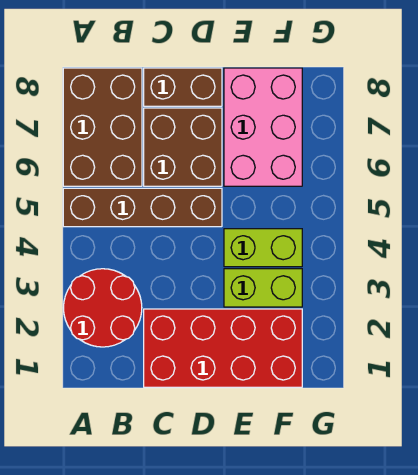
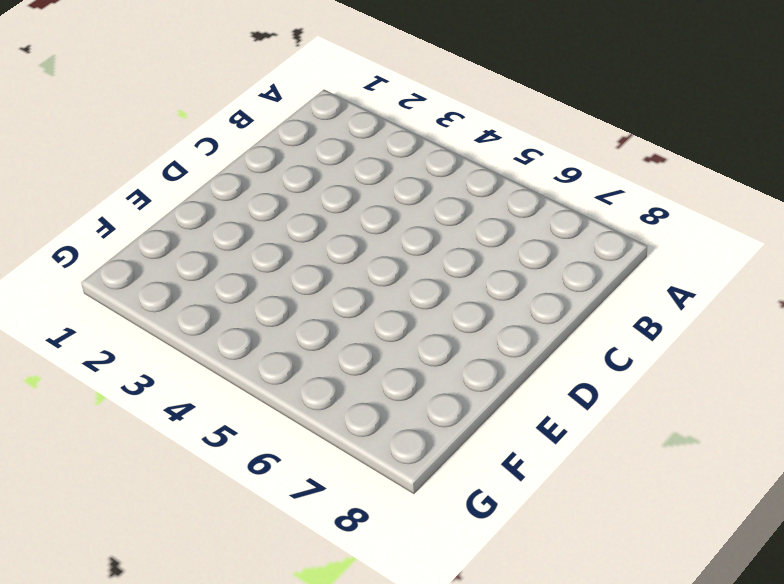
none -> red round brick A2:B3 level 1
none -> brown brick A5:D5 level 1

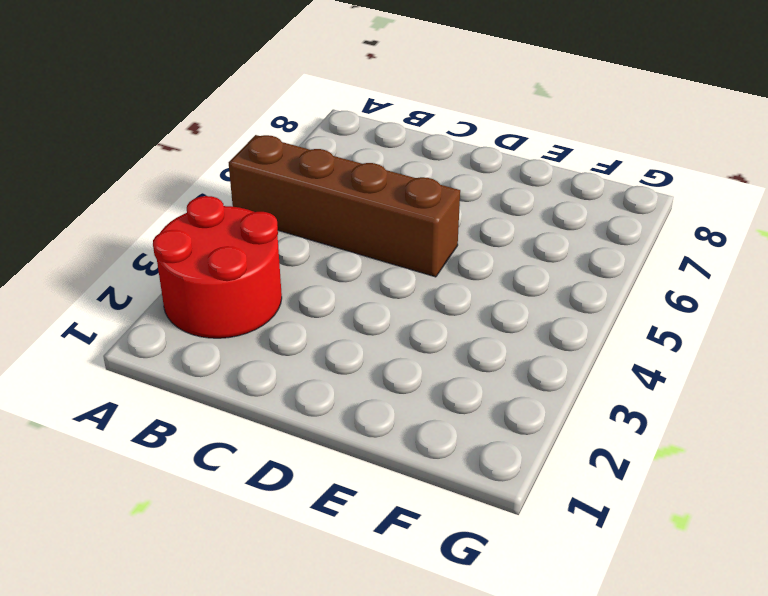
none -> brown brick A6:B8 level 1
none -> red brick C1:F2 level 1

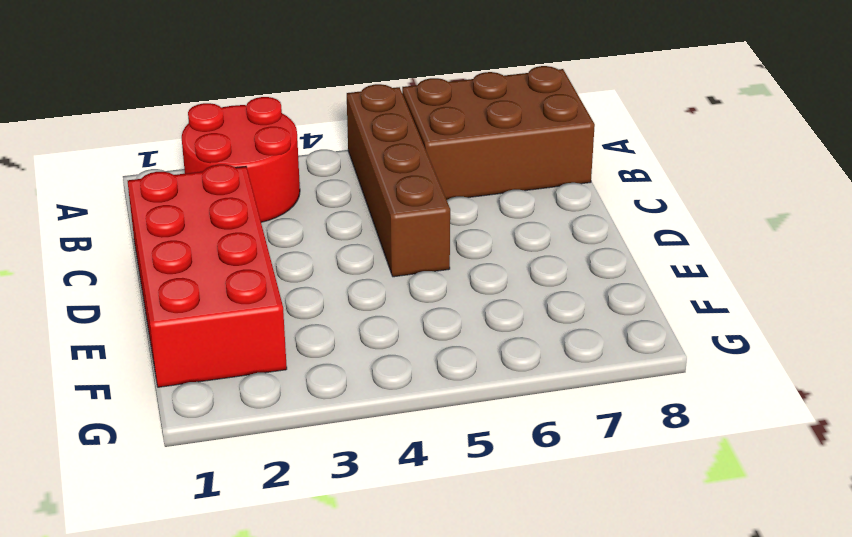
none -> brown brick C6:D7 level 1
none -> brown brick C8:D8 level 1

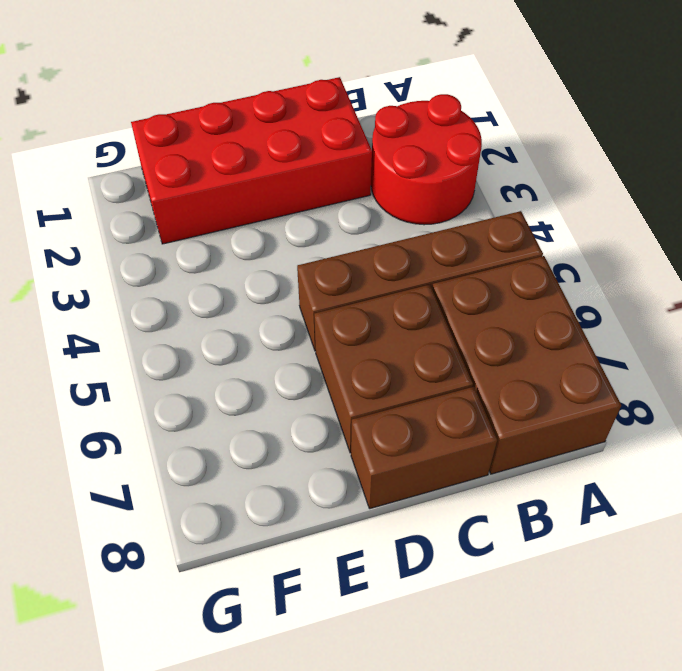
none -> lime brick E3:F3 level 1
none -> lime brick E4:F4 level 1

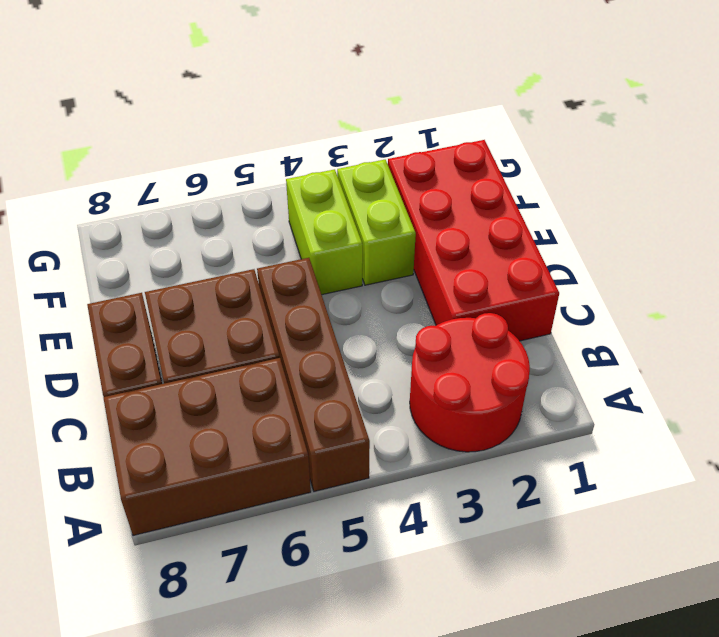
none -> pink brick E6:F8 level 1

